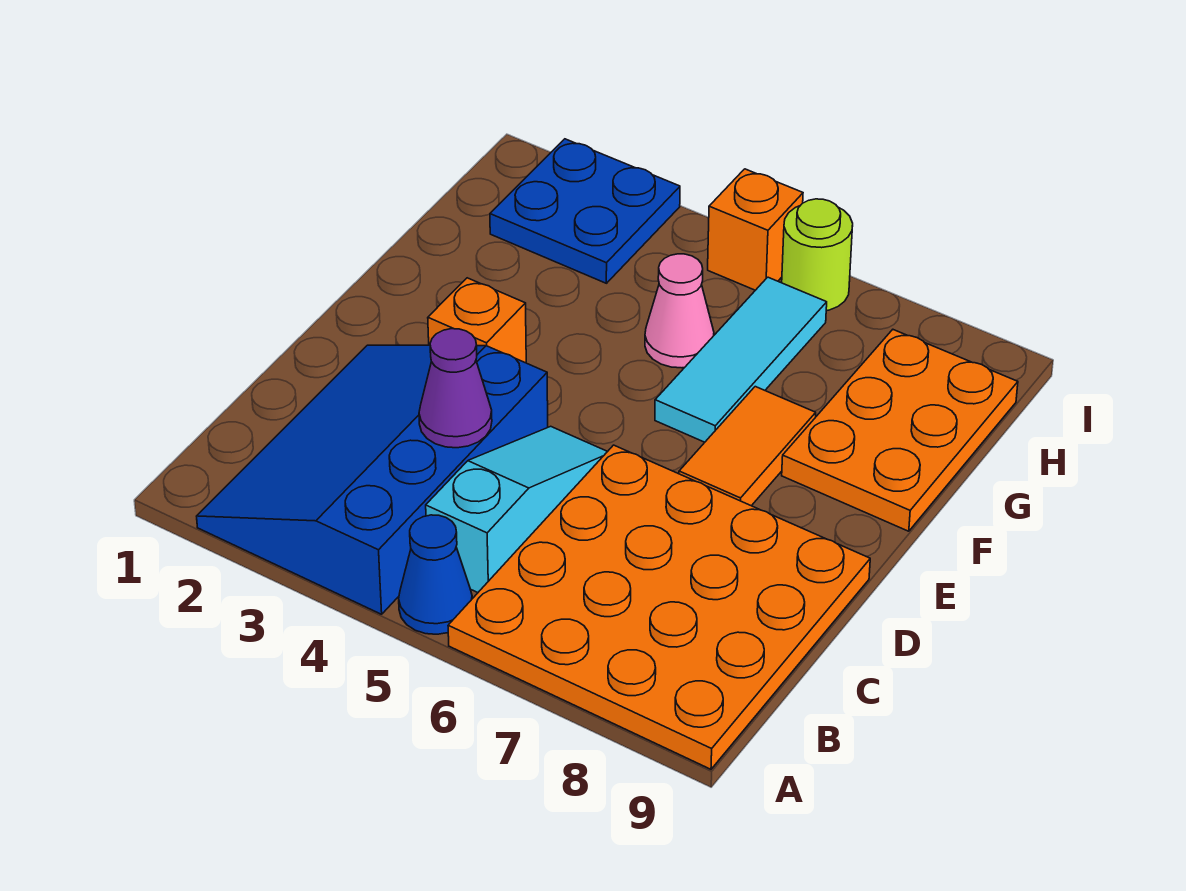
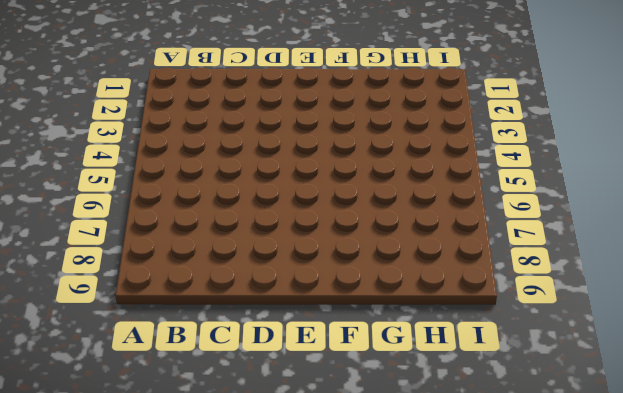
none -> blue slope A2:D4 level 1 top 4
none -> blue cone A5 level 1
none -> orange plate A6:D9 level 1

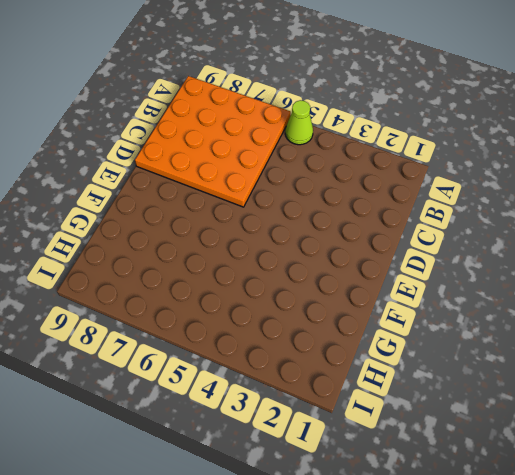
lime cone A5 level 1 -> blue cone A5 level 1
none -> blue slope A2:D4 level 1 top 4
none -> cyan slope B5:D5 level 1 top B
none -> orange brick E3 level 1

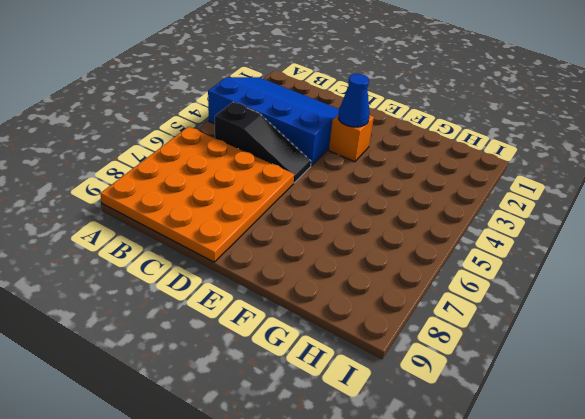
black slope B5:D5 level 1 top B -> cyan slope B5:D5 level 1 top B
blue cone E3 level 2 -> blue cone A5 level 1
none -> orange tile E7:F7 level 1
none -> cyan tile F6:H6 level 1
none -> orange plate F8:H9 level 1

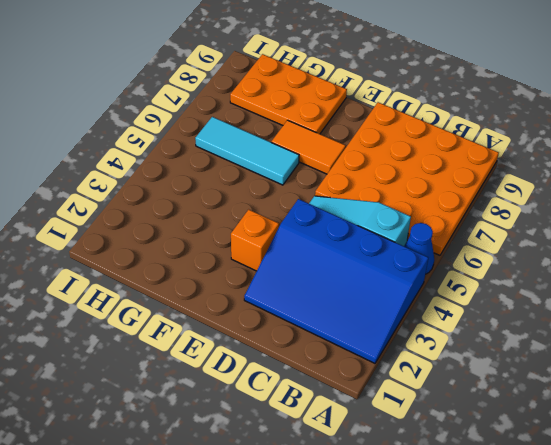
none -> pink cone G5 level 1
none -> blue plate H2:I3 level 1
none -> orange brick I5 level 1

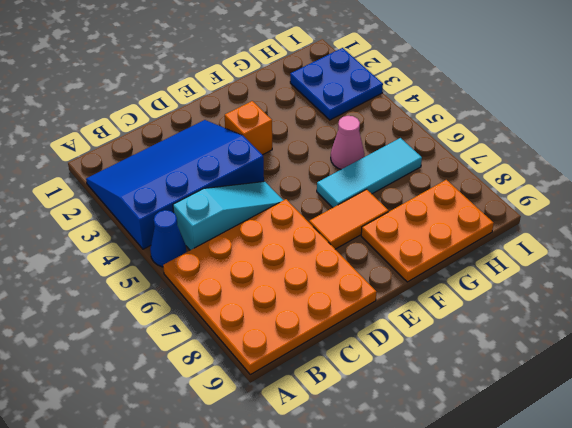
none -> orange brick I5 level 1
none -> lime round brick I6 level 1
none -> purple cone C4 level 2

